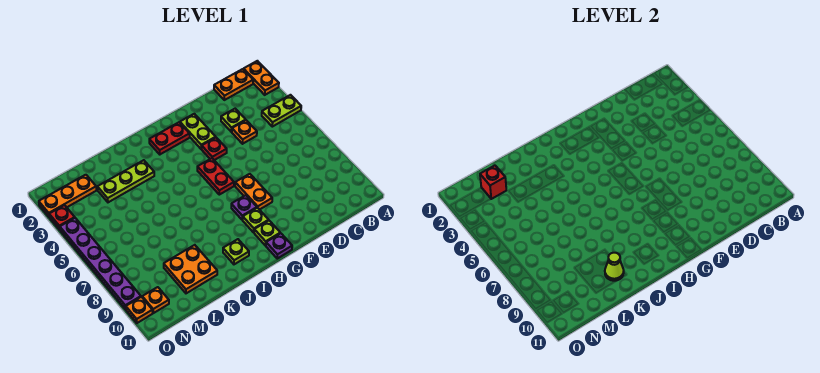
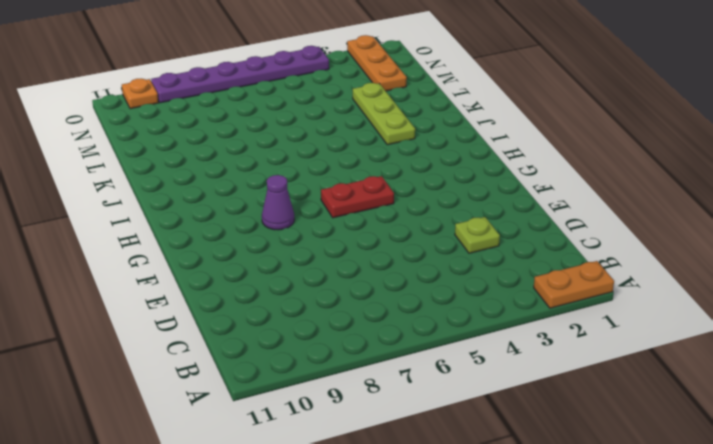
purple cone G8 level 1 -> purple plate G8 level 1
none -> lime plate A4:B4 level 1
none -> orange plate B1:C1 level 1
none -> orange plate D4 level 1

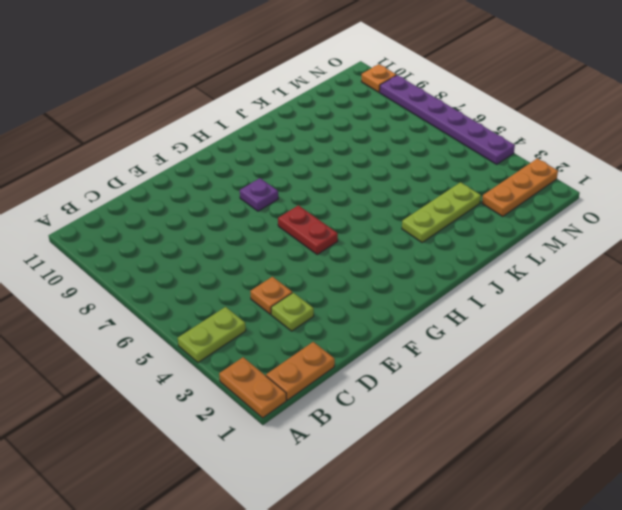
none -> lime plate F2:F3 level 1
none -> red plate F4 level 1
none -> orange plate F7:F8 level 1

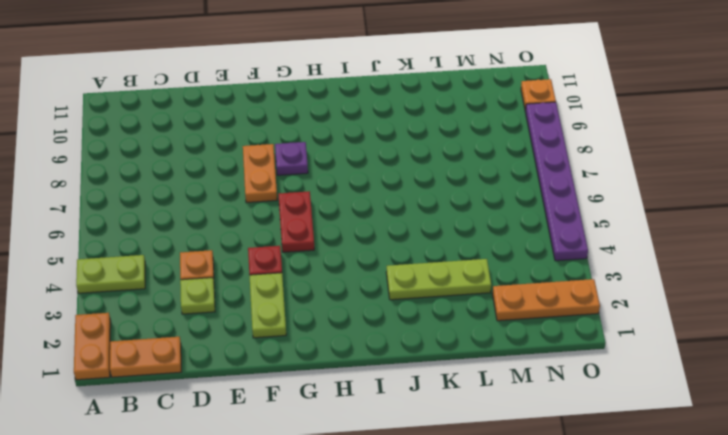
none -> red plate G2:H2 level 1
none -> lime plate G9 level 1
none -> lime plate G10 level 1

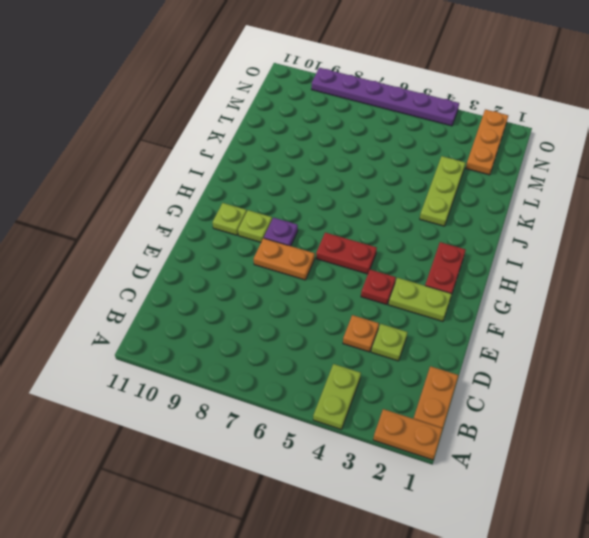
none -> purple plate G11 level 1
none -> lime plate I10 level 1
none -> orange plate K9:L10 level 1

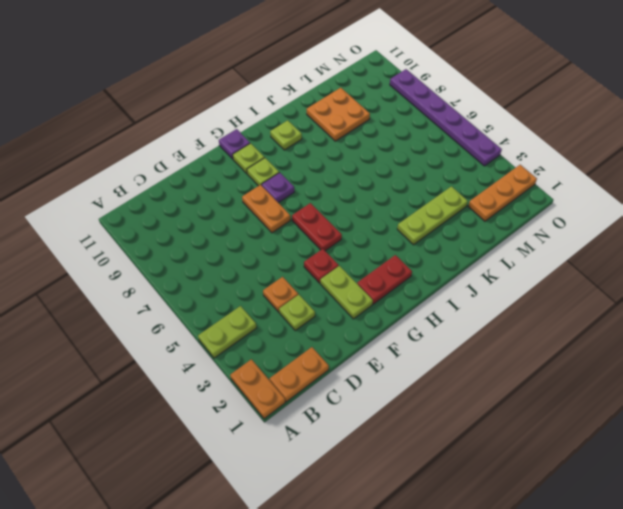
none -> orange plate N10 level 1
none -> red plate O3 level 1
none -> orange plate O10 level 1

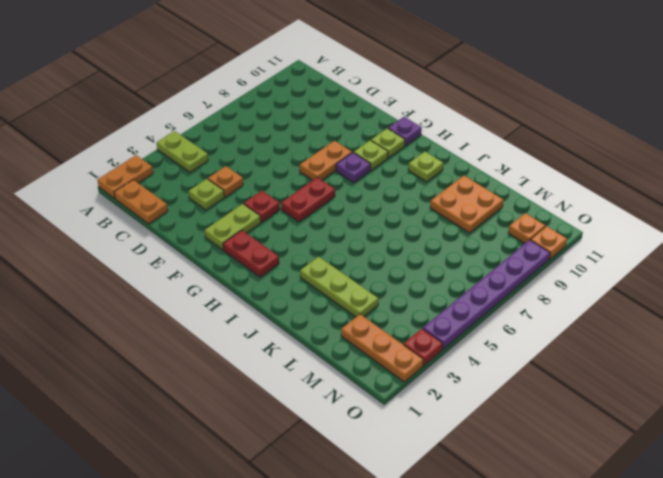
none -> lime cone K10 level 2
none -> red brick M2 level 2

